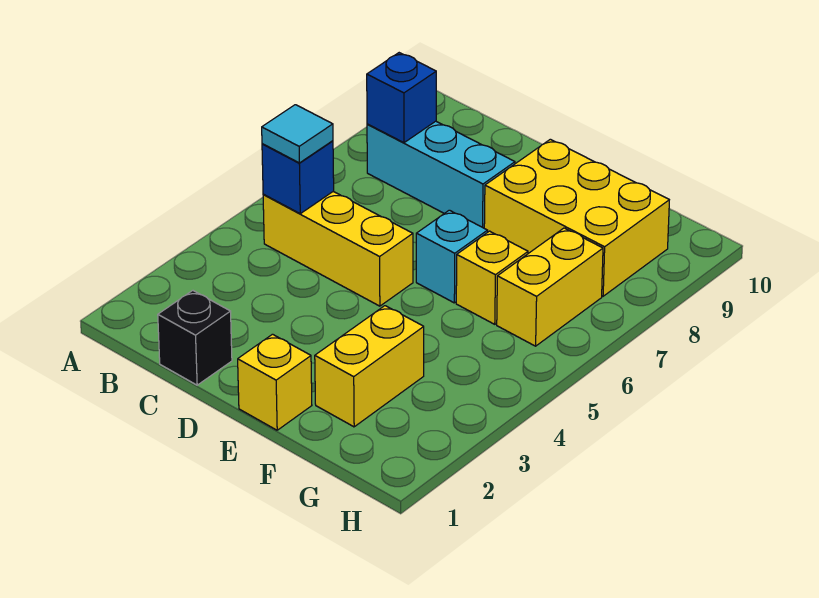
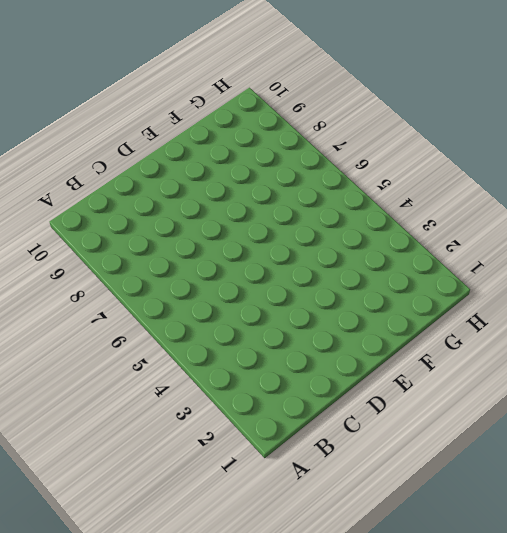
none -> yellow brick B5:D5 level 1
none -> cyan brick B8:D8 level 1
none -> black brick C1 level 1

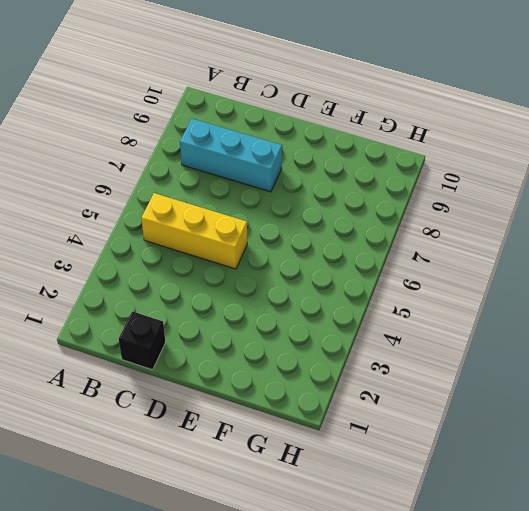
none -> yellow brick E1 level 1
none -> cyan brick E6 level 1
none -> yellow brick E8:G9 level 1

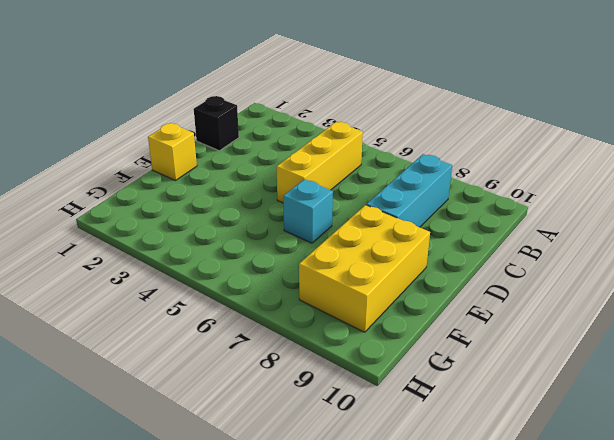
none -> yellow brick F2:F3 level 1
none -> yellow brick F6 level 1
none -> yellow brick G6:G7 level 1

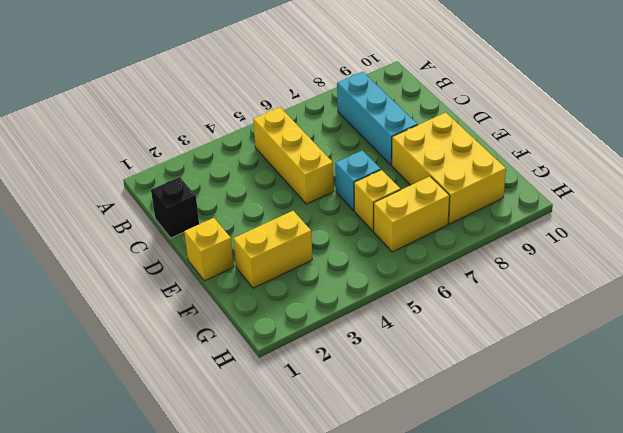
none -> blue brick B5 level 2
none -> blue brick B8 level 2
none -> cyan tile B5 level 3

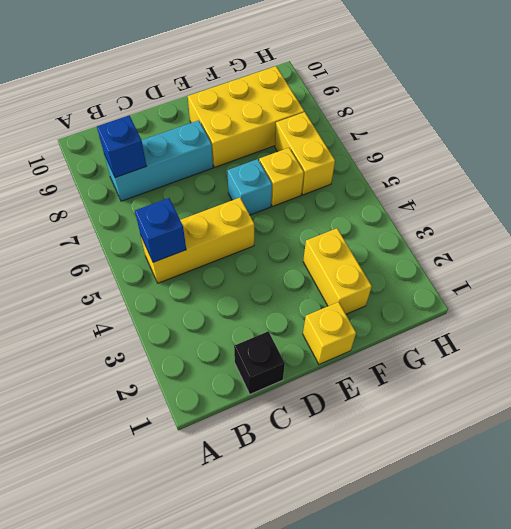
none -> cyan tile B5 level 3

